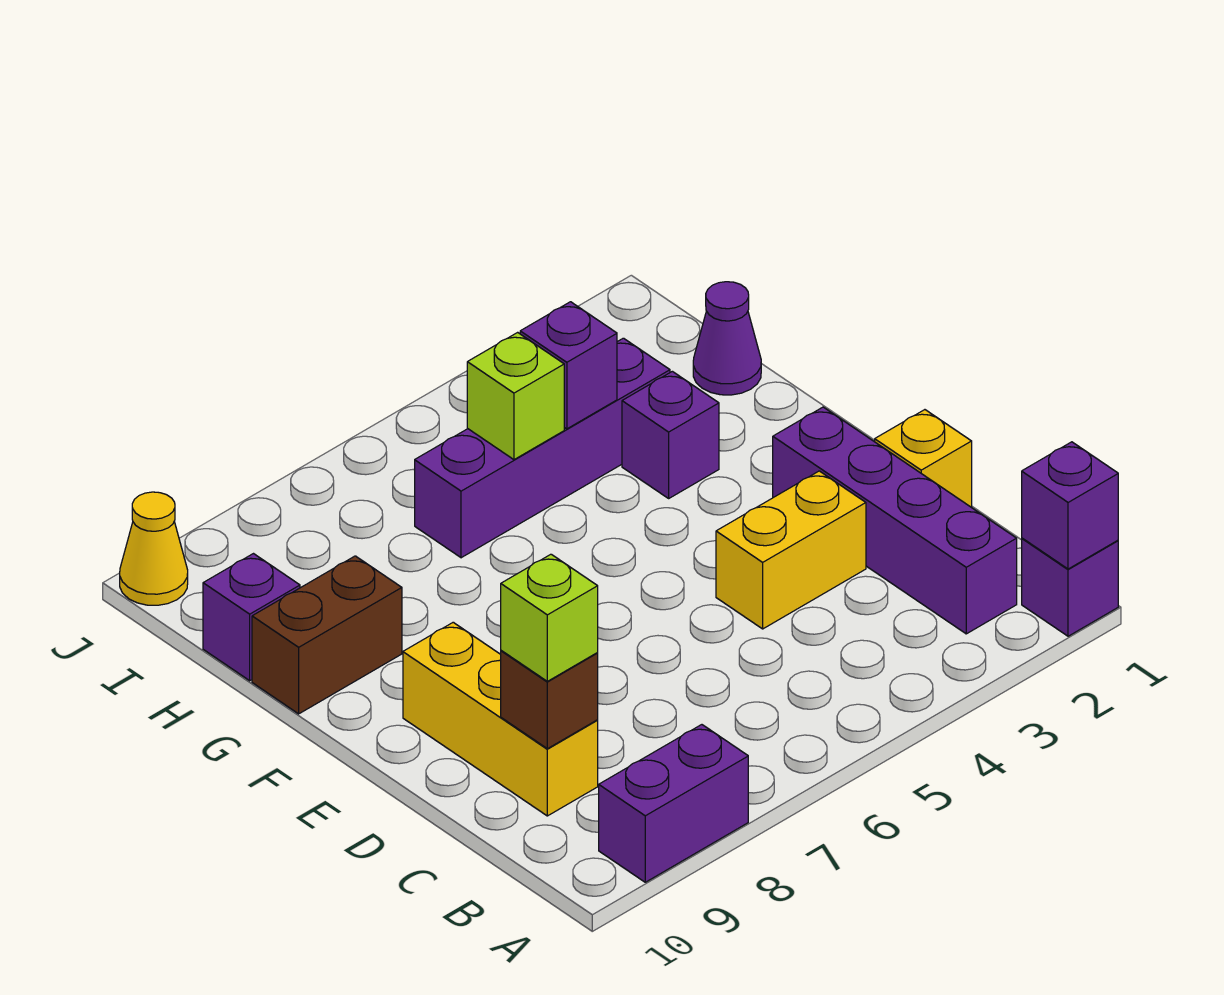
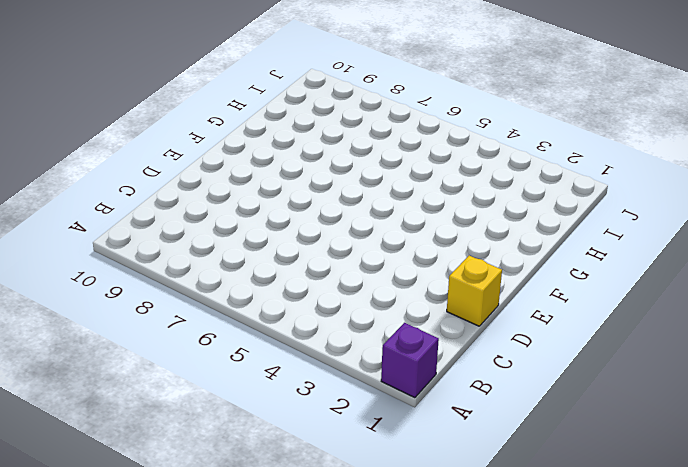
none -> purple brick A8:A9 level 1
none -> purple brick B2:E2 level 1
none -> yellow brick C9:E9 level 1

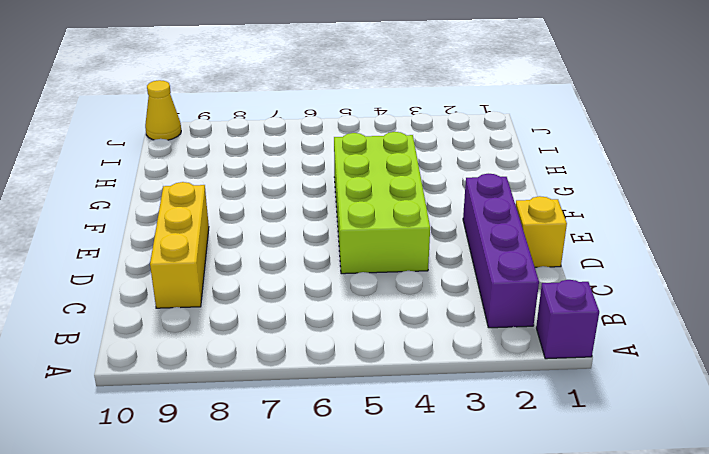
lime brick D4:G5 level 1 -> yellow brick D3:D4 level 1
none -> purple brick A8:A9 level 1
none -> purple brick G3 level 1
none -> brown brick G9:G10 level 1

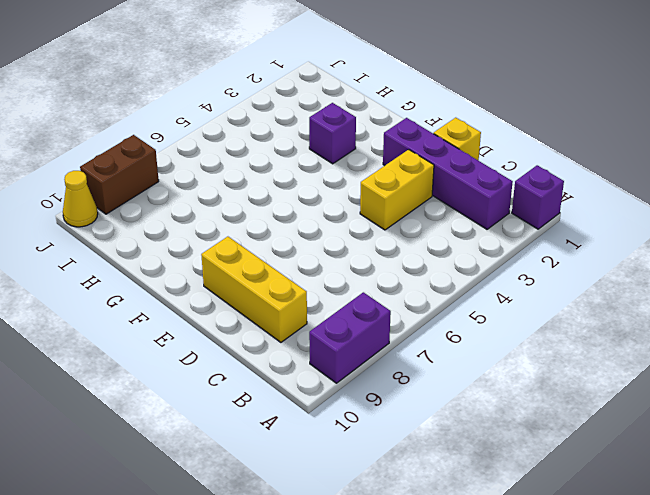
brown brick J8:J9 level 1 -> brown brick G9:G10 level 1
none -> purple cone H1 level 1
none -> purple brick H3:H6 level 1
none -> purple brick H10 level 1

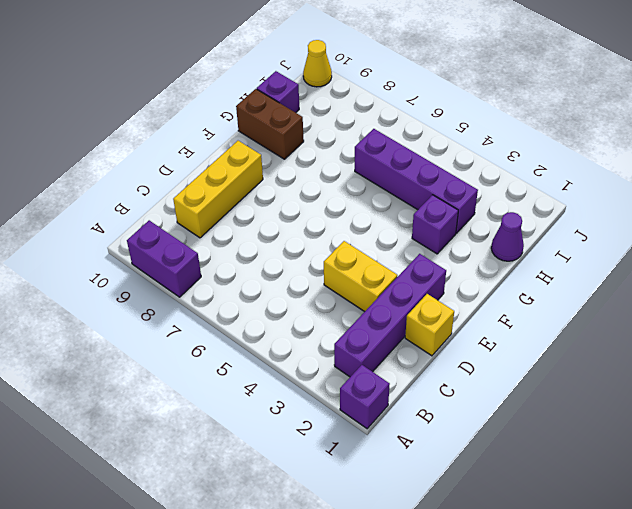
none -> purple brick A1 level 2
none -> brown brick C9 level 2
none -> purple brick H4 level 2

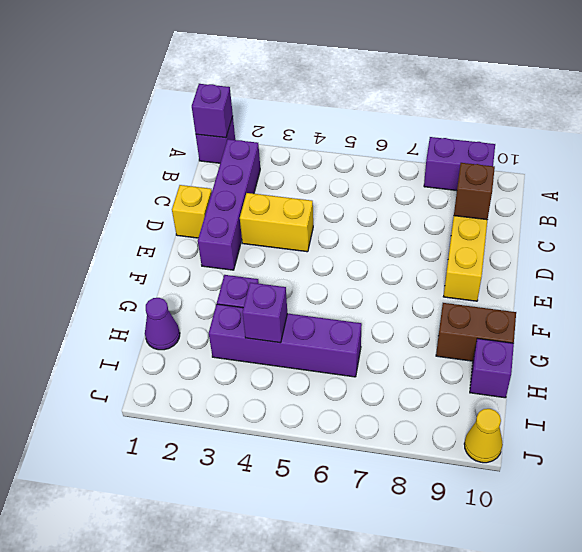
none -> lime brick H5 level 2
none -> lime brick C9 level 3

